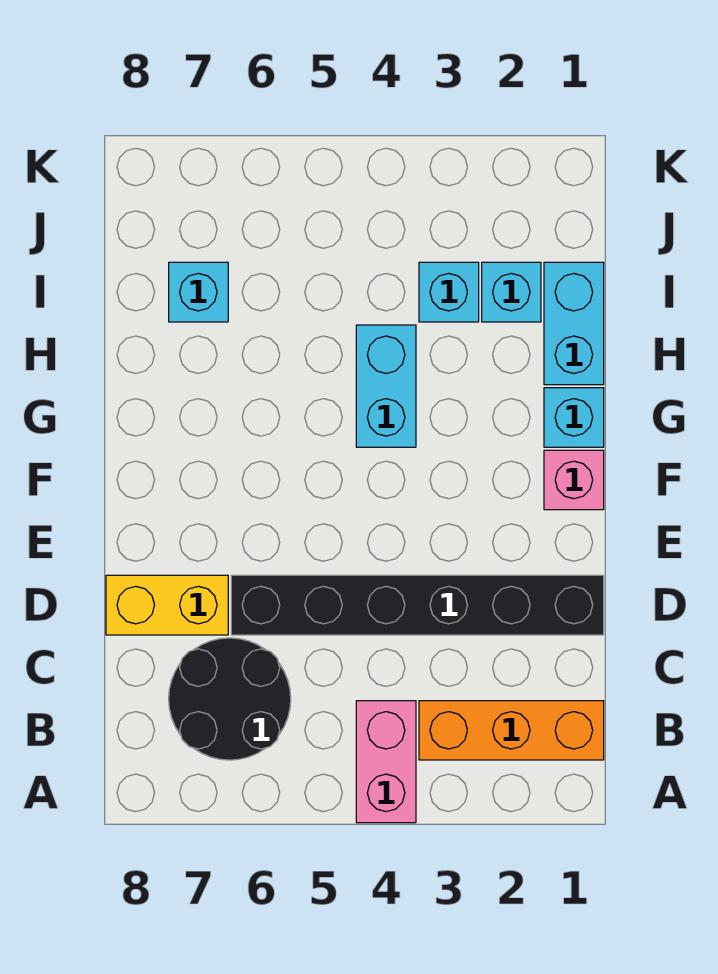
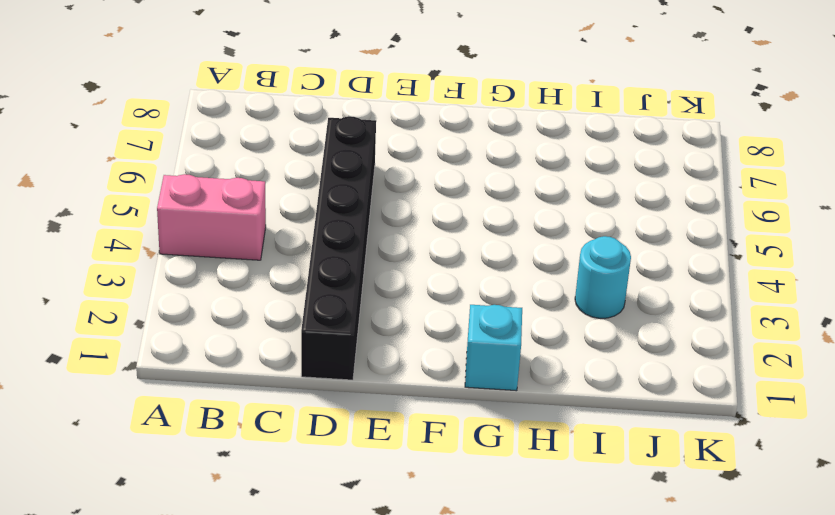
cyan round brick I3 level 1 -> cyan brick I3 level 1
none -> orange brick B1:B3 level 1
none -> black round brick B6:C7 level 1
none -> yellow brick D7:D8 level 1

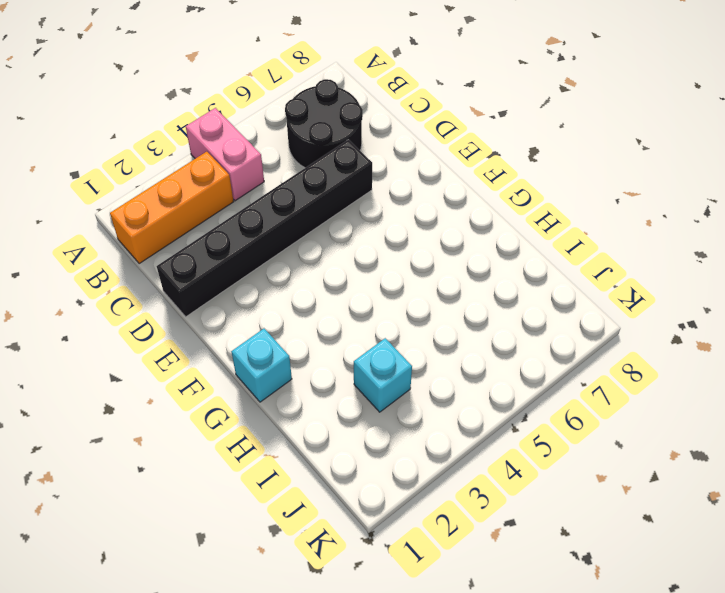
none -> yellow brick D7:D8 level 1
none -> pink brick F1 level 1
none -> cyan brick G4:H4 level 1

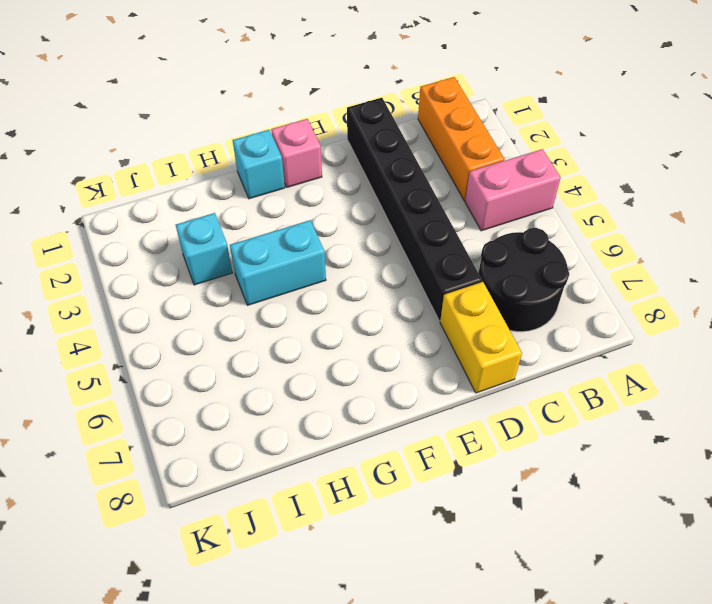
none -> cyan brick H1:I1 level 1
none -> cyan brick I2 level 1
none -> cyan brick I7 level 1

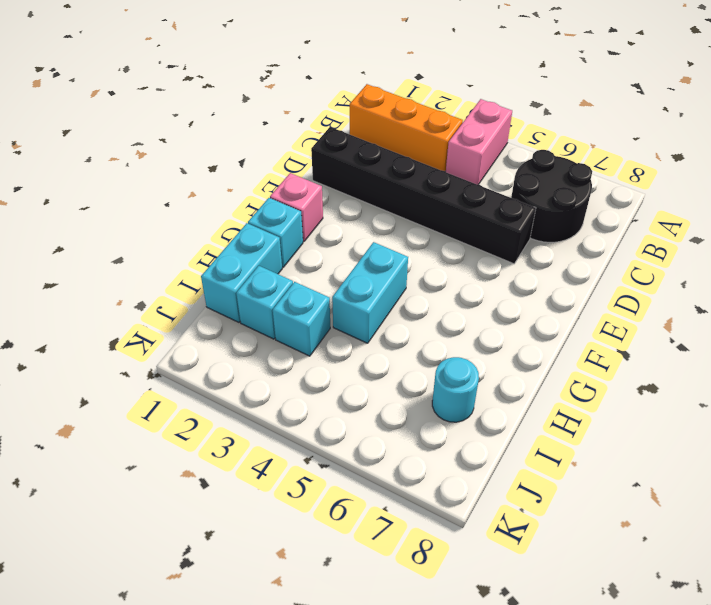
cyan round brick I7 level 1 -> cyan brick I7 level 1
none -> yellow brick D7:D8 level 1

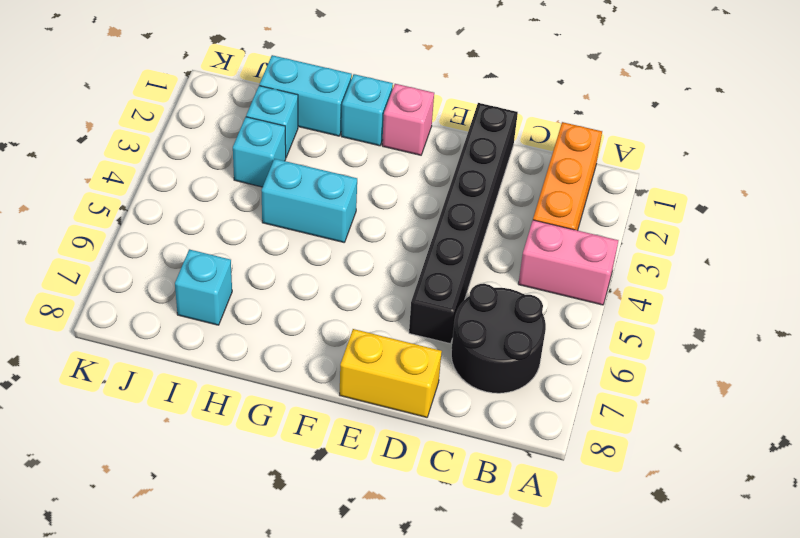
yellow brick D8:E8 level 1 -> yellow brick D7:D8 level 1

